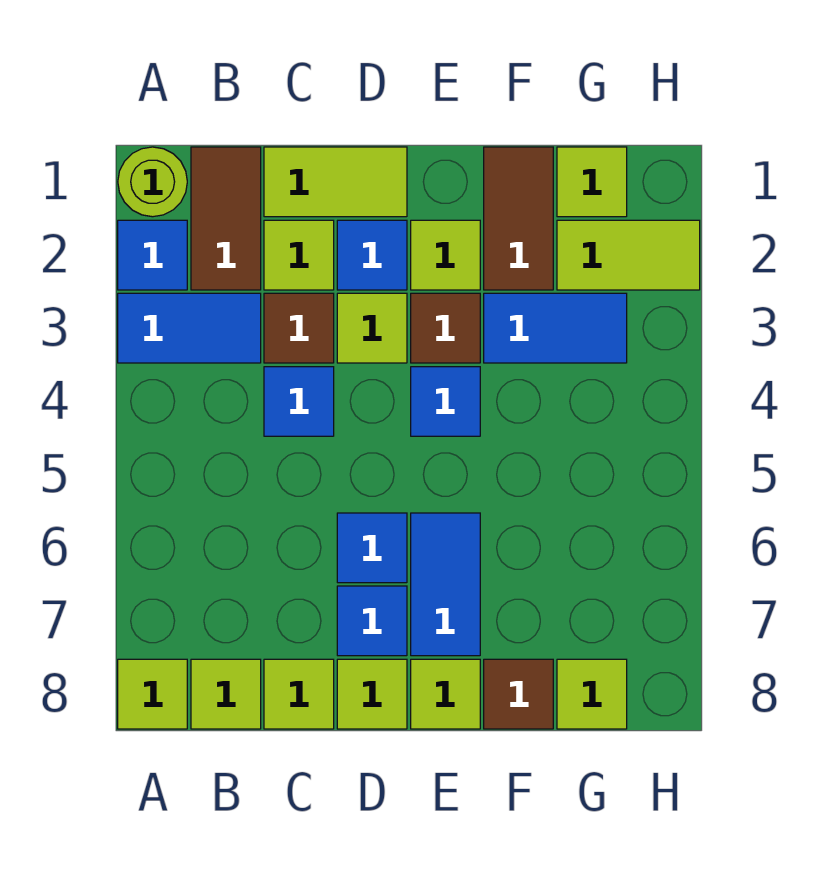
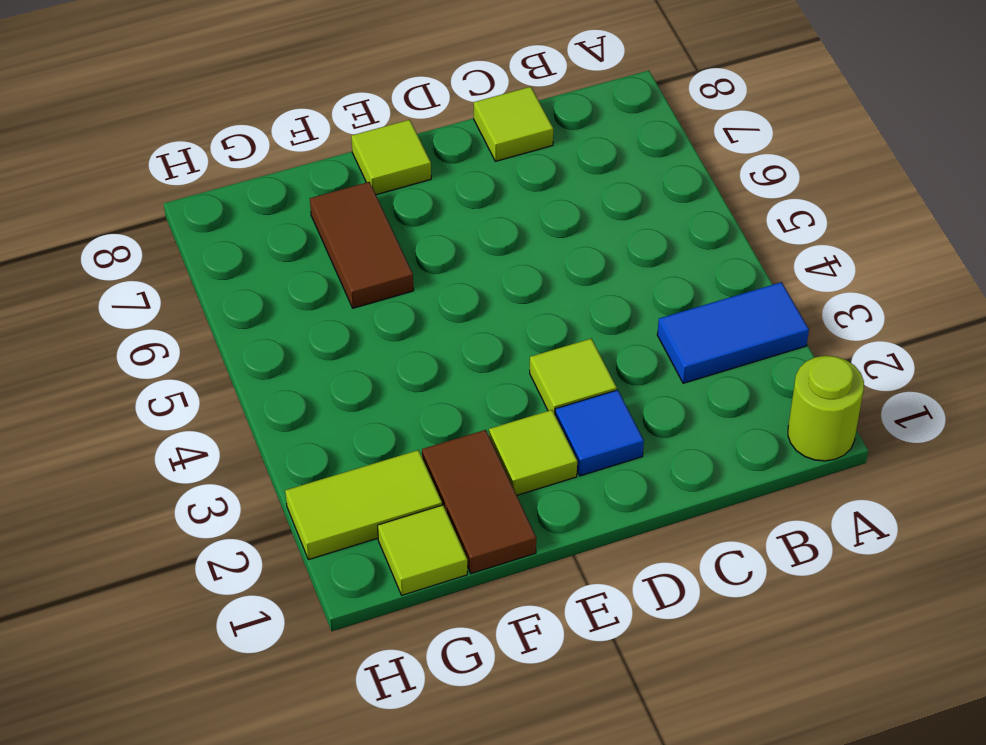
brown tile F6:F7 level 1 -> brown tile B1:B2 level 1
none -> blue tile A2 level 1
none -> lime tile A8 level 1
none -> lime tile B8 level 1

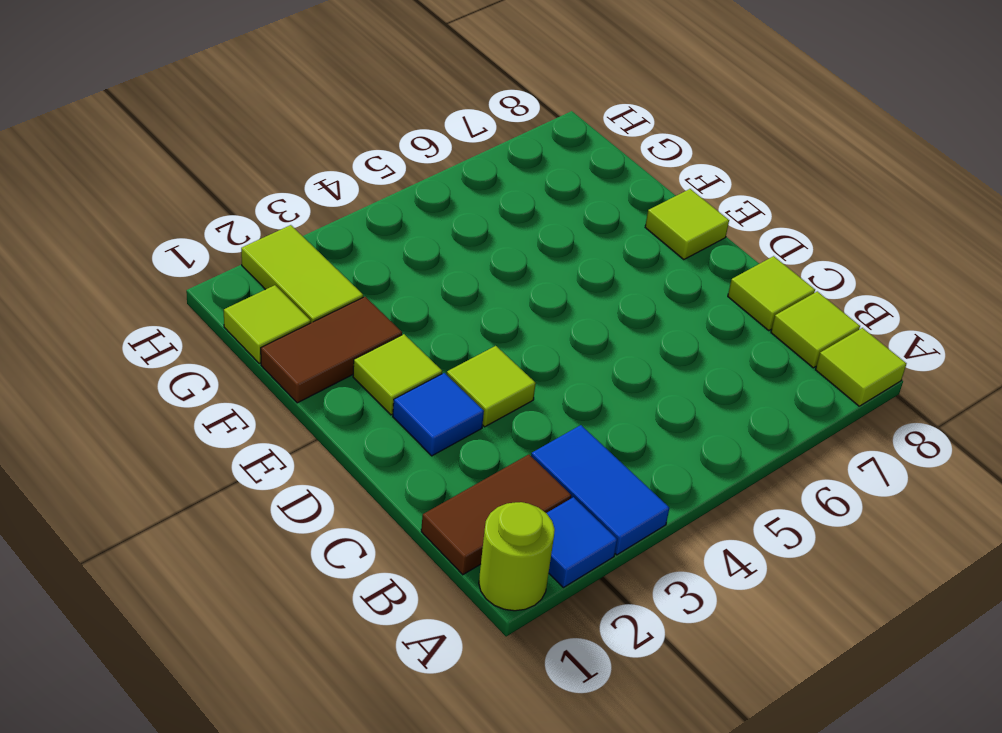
none -> lime tile C1:D1 level 1
none -> lime tile C2 level 1
none -> brown tile C3 level 1

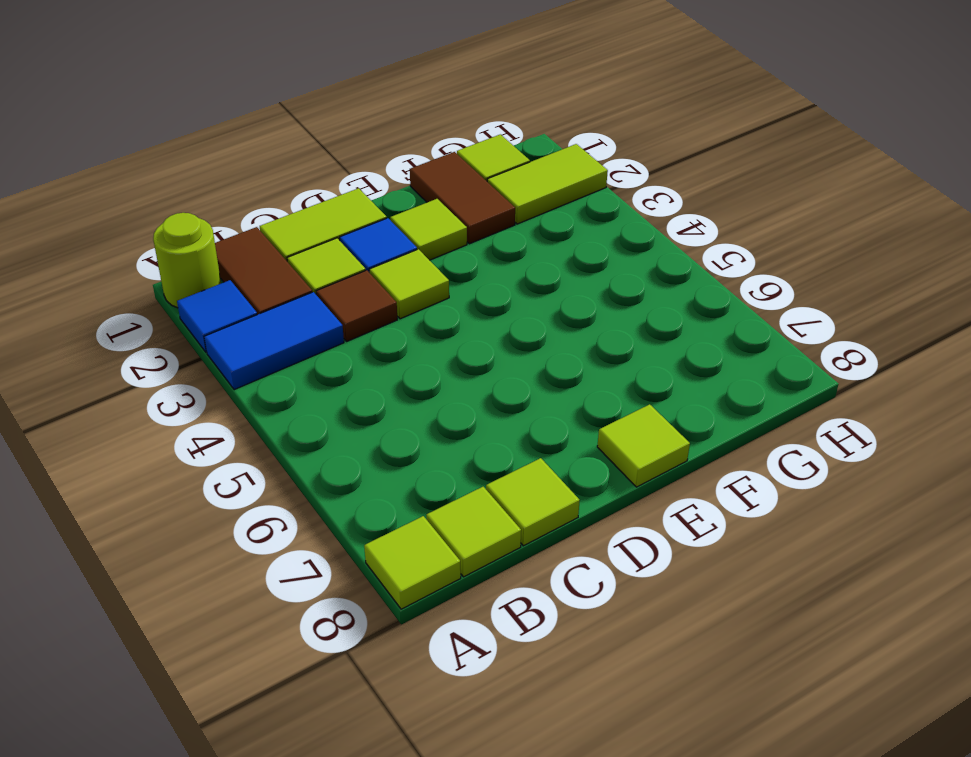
none -> blue tile C4 level 1
none -> blue tile D6 level 1
none -> blue tile D7 level 1

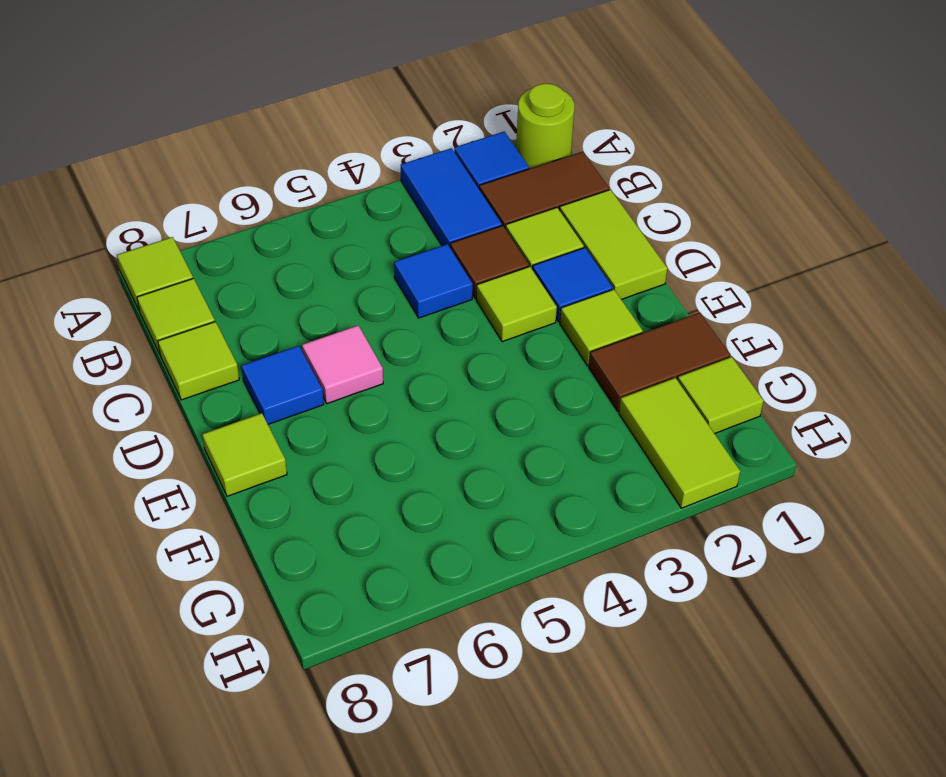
pink tile D6 level 1 -> blue tile D6 level 1
none -> lime tile D8 level 1
none -> brown tile E3 level 1
none -> blue tile E4 level 1

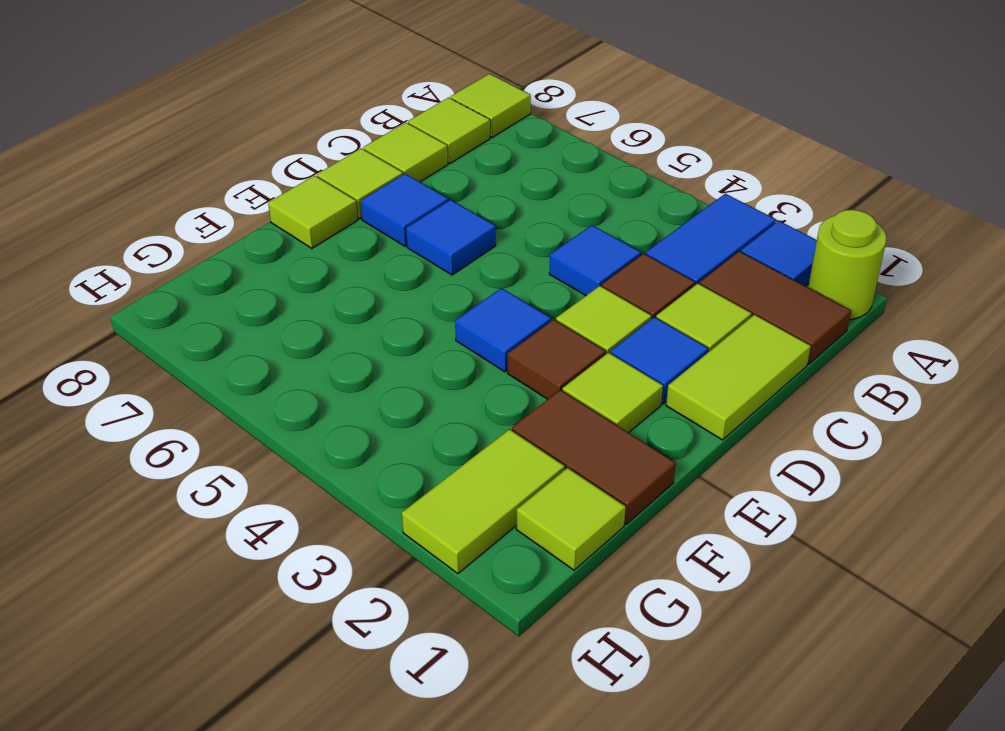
none -> blue tile E6:E7 level 1
none -> blue tile F3:G3 level 1
none -> brown tile F8 level 1

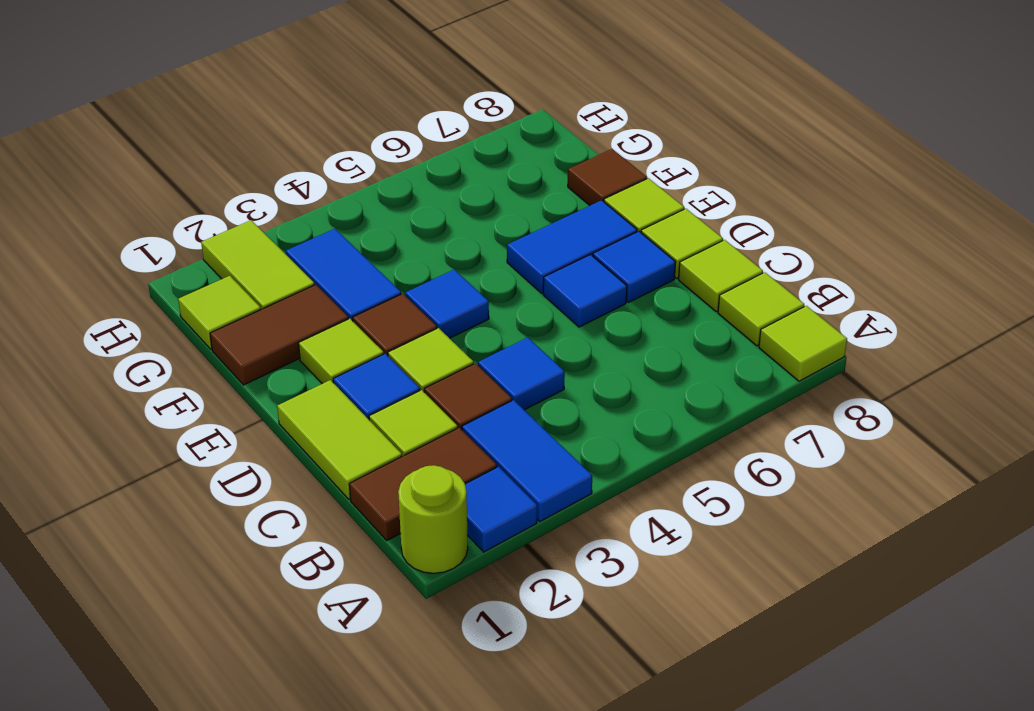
none -> lime tile G8 level 1

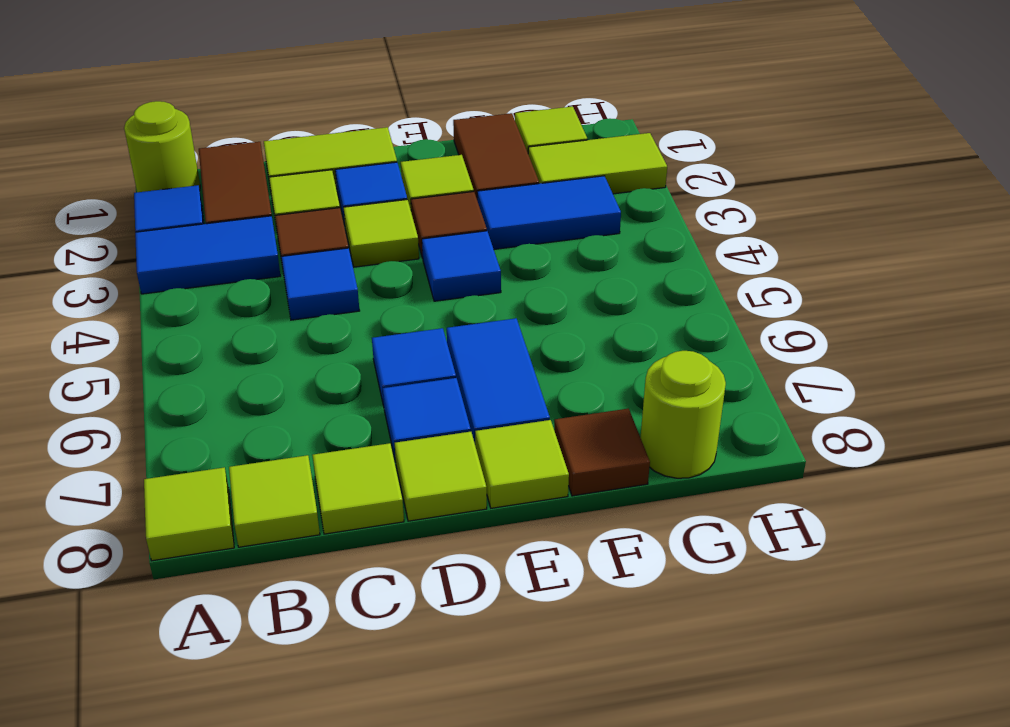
lime round brick G8 level 1 -> lime tile G8 level 1

